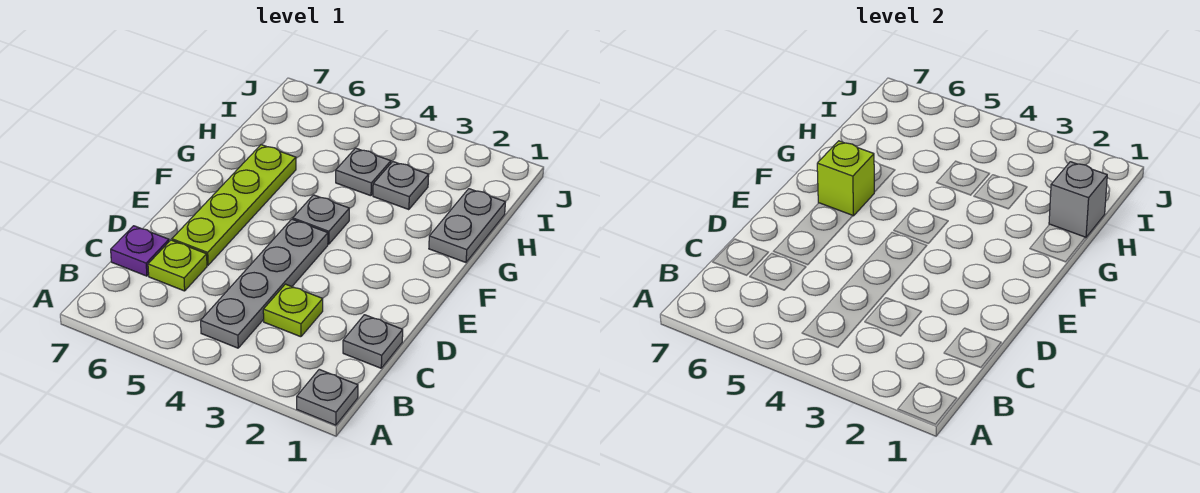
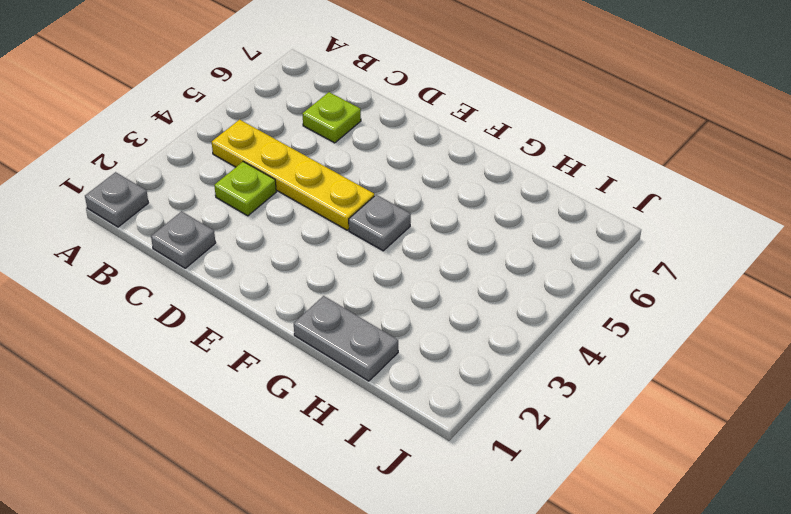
yellow plate B4:E4 level 1 -> grey plate B4:E4 level 1
none -> purple plate C7 level 1
none -> lime plate D6:G6 level 1
none -> grey plate H3 level 1

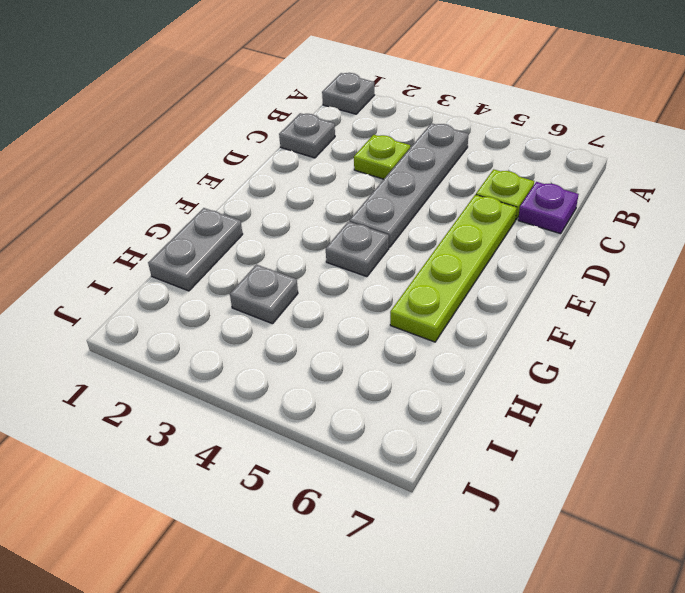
none -> grey plate H4 level 1
none -> lime brick F6 level 2
none -> grey brick H1 level 2

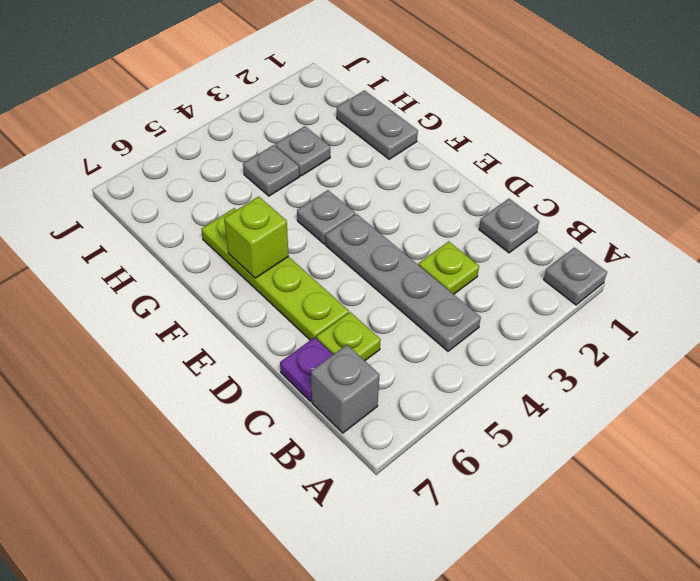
grey brick B7 level 1 -> grey brick H1 level 2

